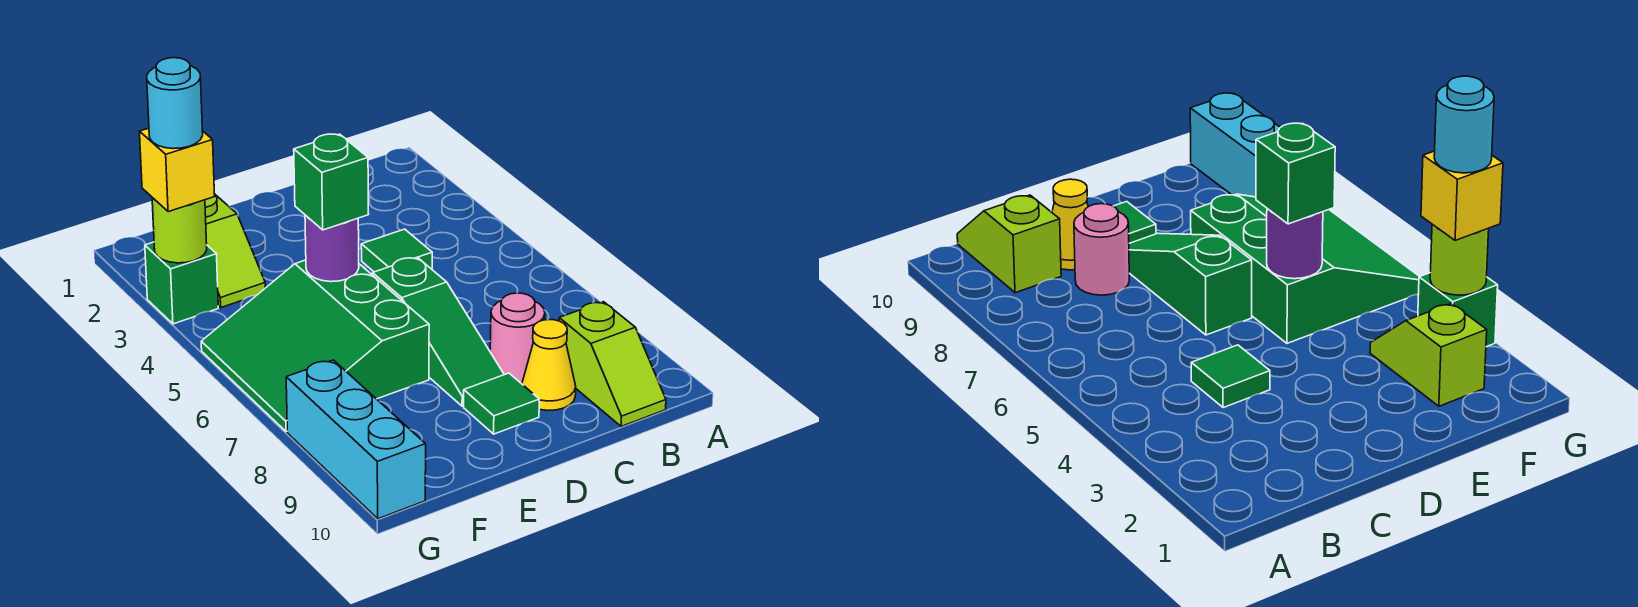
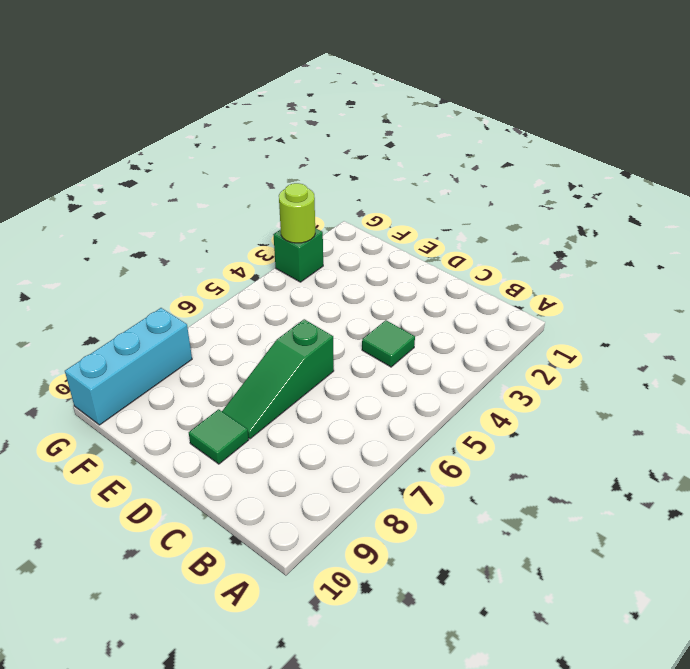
none -> lime slope B9:B10 level 1 top 9
none -> pink round brick C8 level 1
none -> yellow cone C9 level 1

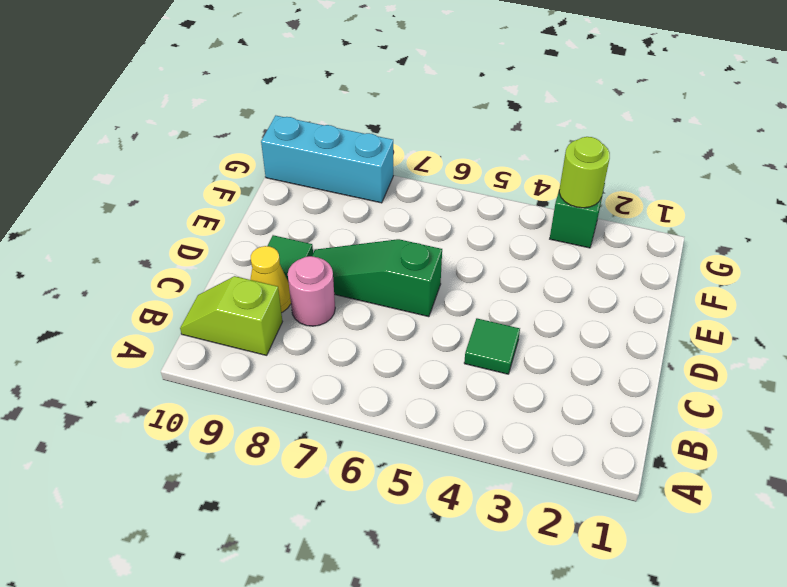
none -> green slope E5:G7 level 1 top E
none -> lime slope F2:F3 level 1 top 2
none -> purple round brick E5 level 2

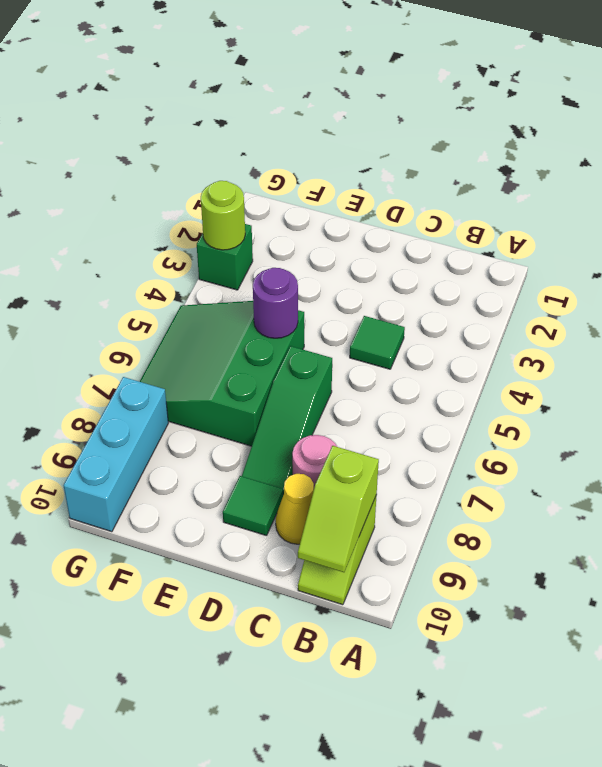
lime slope B9:B10 level 2 top 9 -> lime slope F2:F3 level 1 top 2
none -> green brick E5 level 3
none -> yellow brick G3 level 3
none -> cyan round brick G3 level 4

